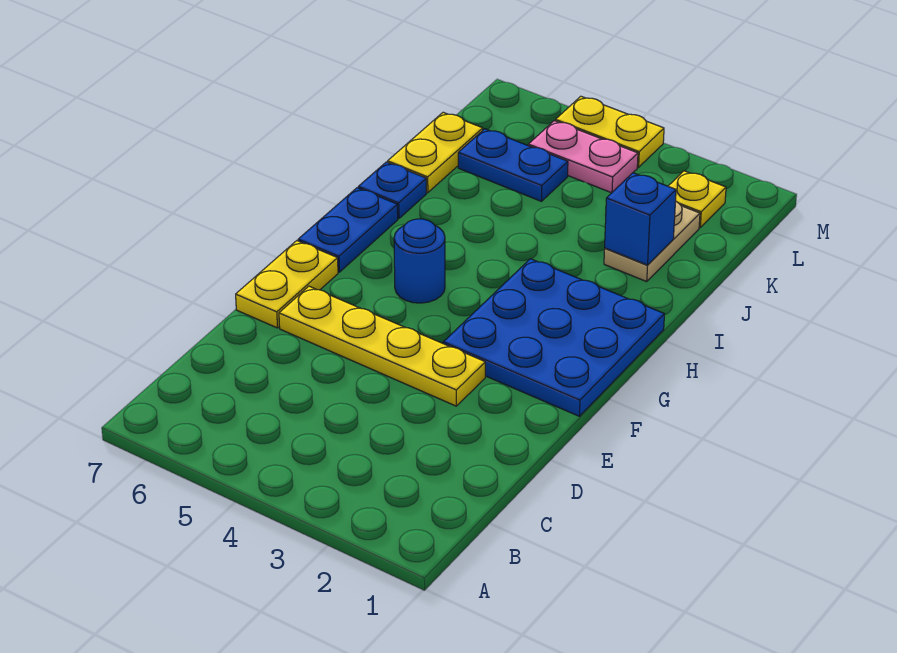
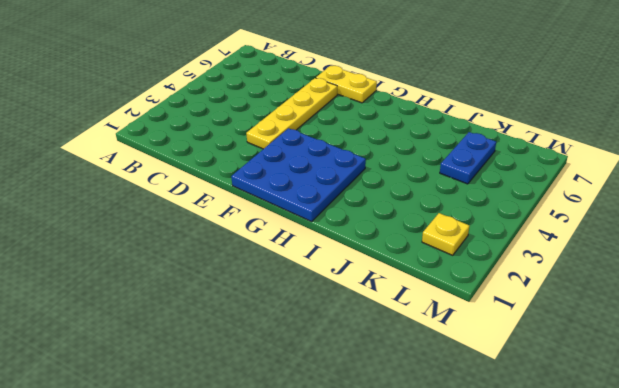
none -> blue round brick G5 level 1
none -> blue plate G7:H7 level 1
none -> blue plate I7 level 1

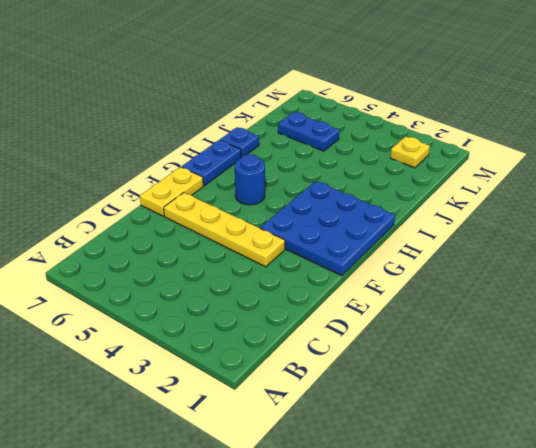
none -> tan plate J2:K2 level 1
none -> yellow plate J7:K7 level 1
none -> pink plate L4:L5 level 1

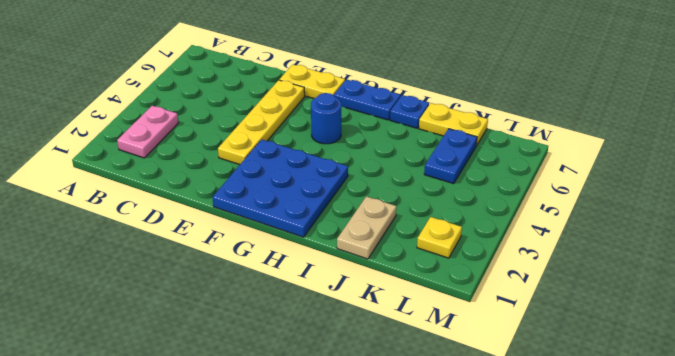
pink plate B2:B3 level 1 -> pink plate L4:L5 level 1
tan plate J1:J2 level 1 -> tan plate J2:K2 level 1
none -> yellow plate M4:M5 level 1
none -> blue brick J2 level 2

